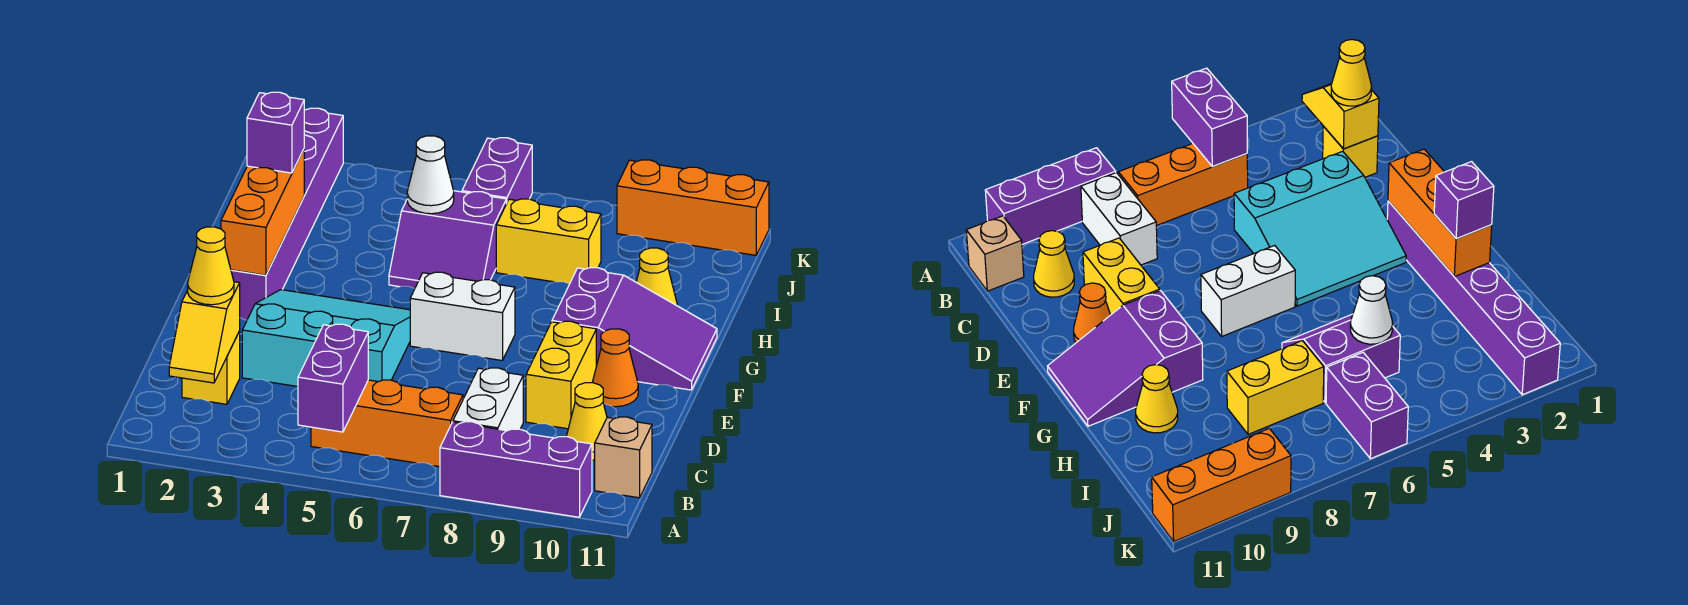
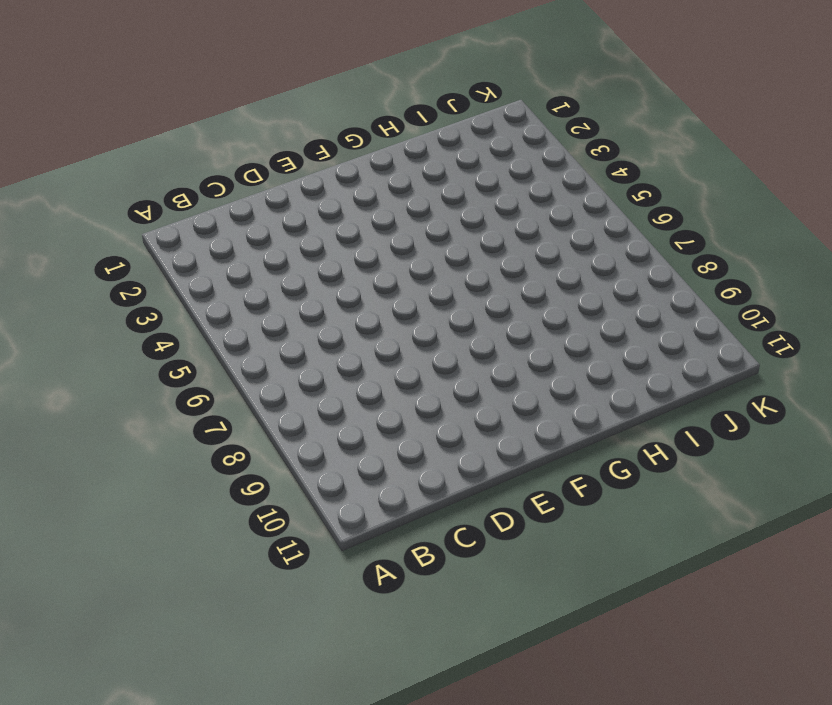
none -> purple brick A8:A10 level 1
none -> orange brick B5:B7 level 1
none -> white brick B8:C8 level 1

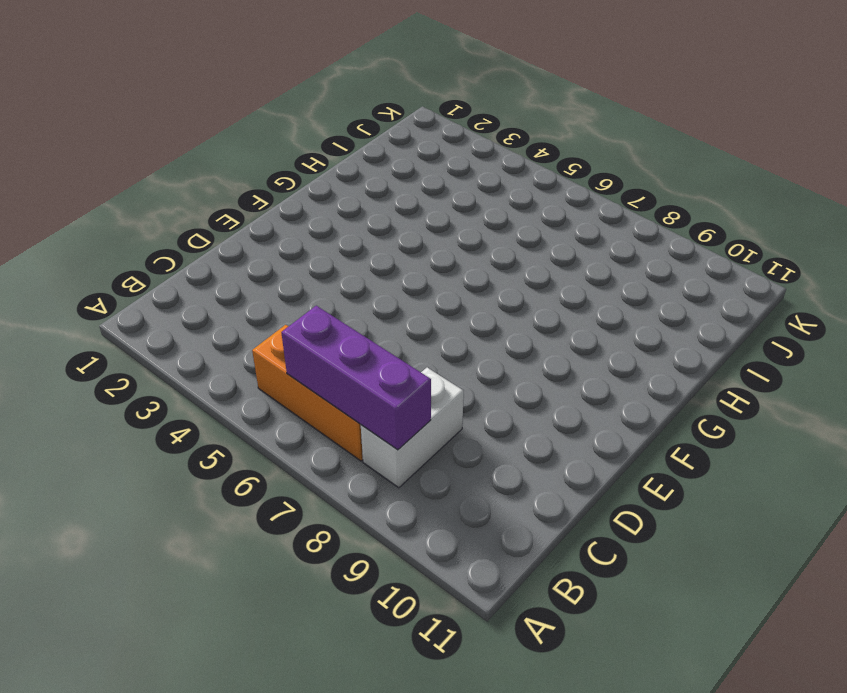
purple brick B6:B8 level 2 -> purple brick A8:A10 level 1
none -> tan brick B11 level 1
none -> yellow brick C2 level 1
none -> yellow cone C10 level 1

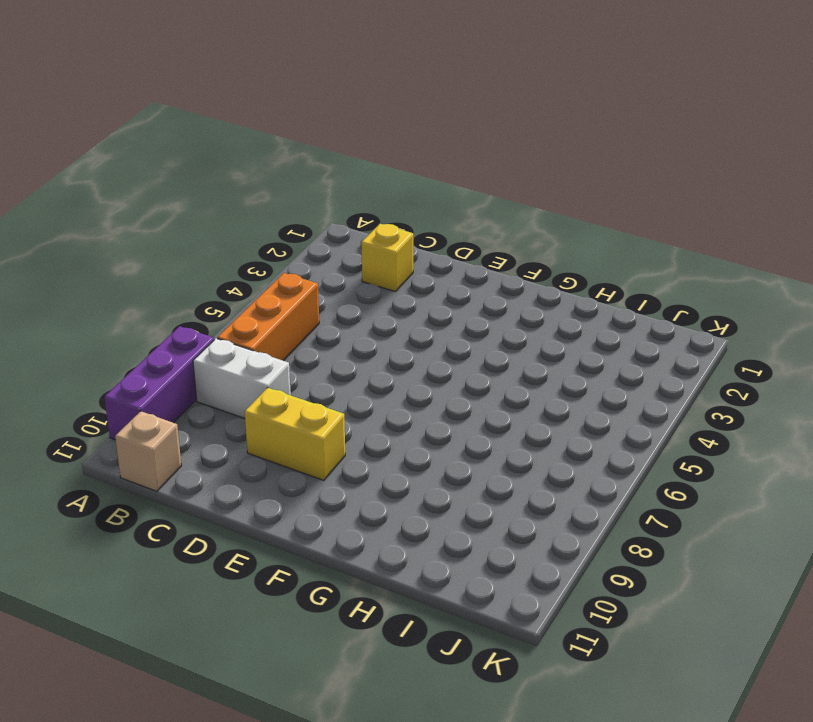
none -> yellow cone C10 level 1
none -> cyan slope D3:F5 level 1 top D
none -> orange cone E10 level 1

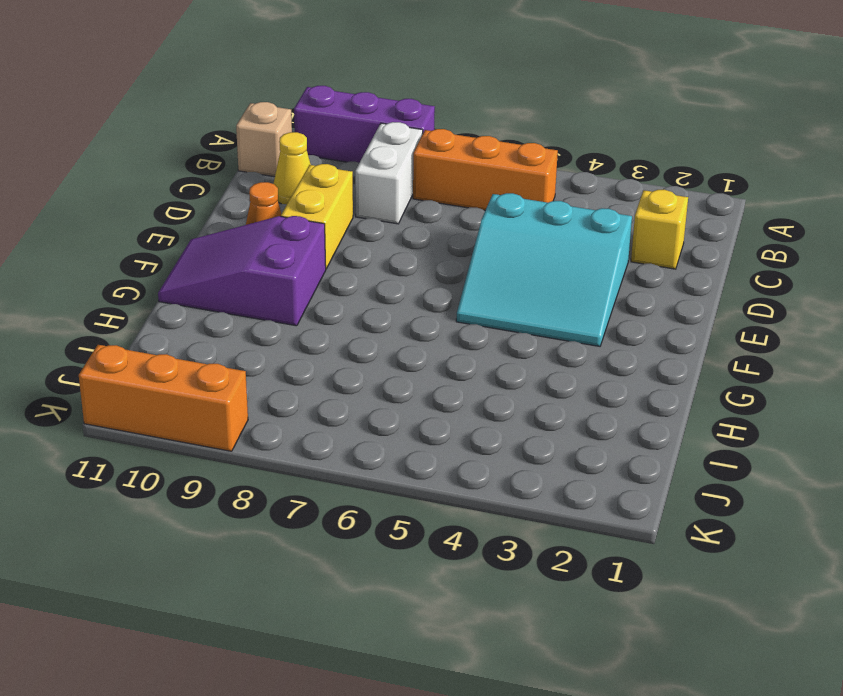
none -> purple brick F2:K2 level 1
none -> white brick F6:F7 level 1
none -> purple slope H5:I6 level 1 top I

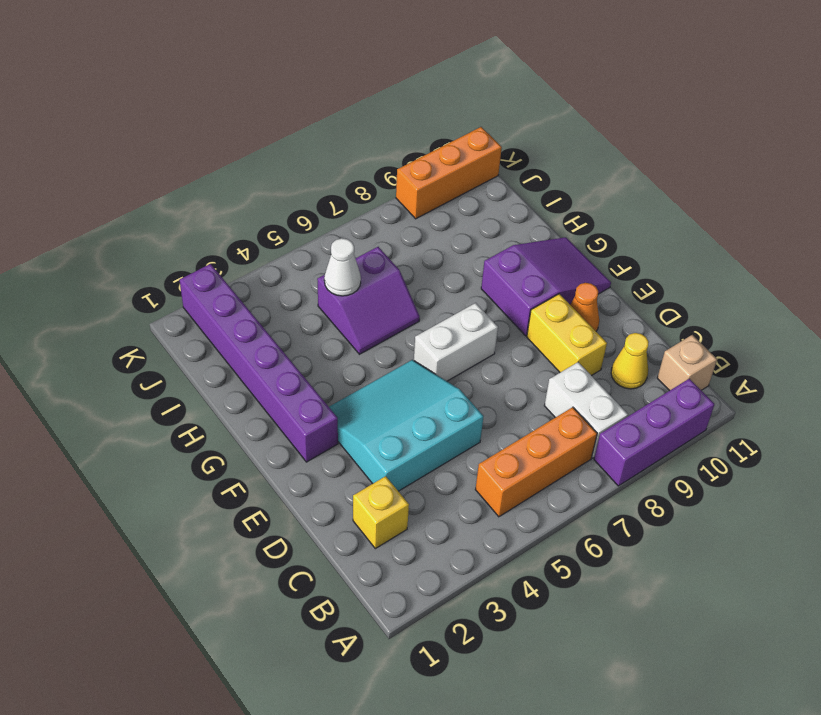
none -> yellow cone H10 level 1
none -> yellow brick I7:I8 level 1
none -> purple brick J6:K6 level 1

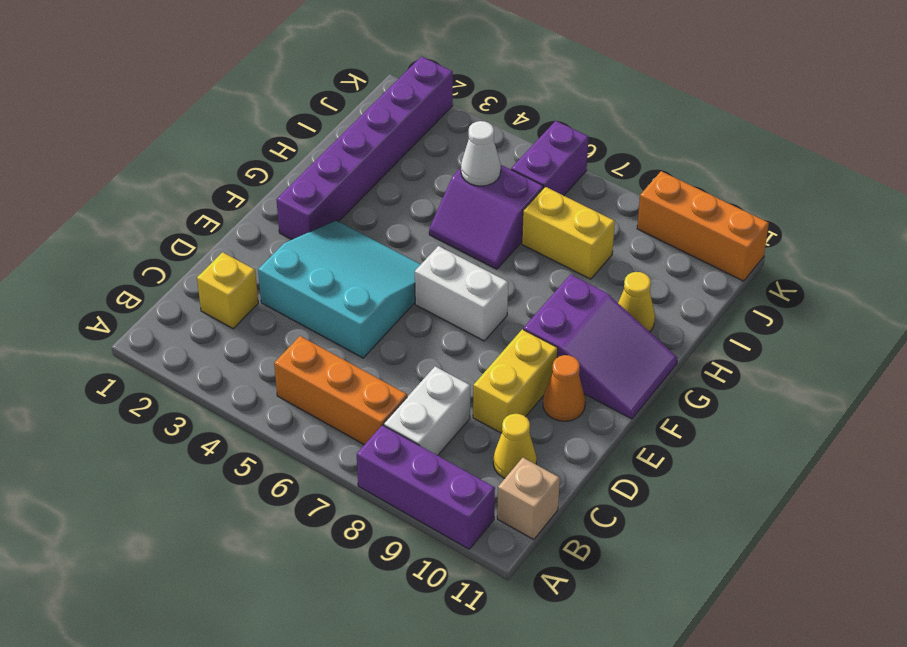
none -> purple brick A5:B5 level 2
none -> yellow slope B2:C2 level 2 top C
none -> orange brick F2:H2 level 2

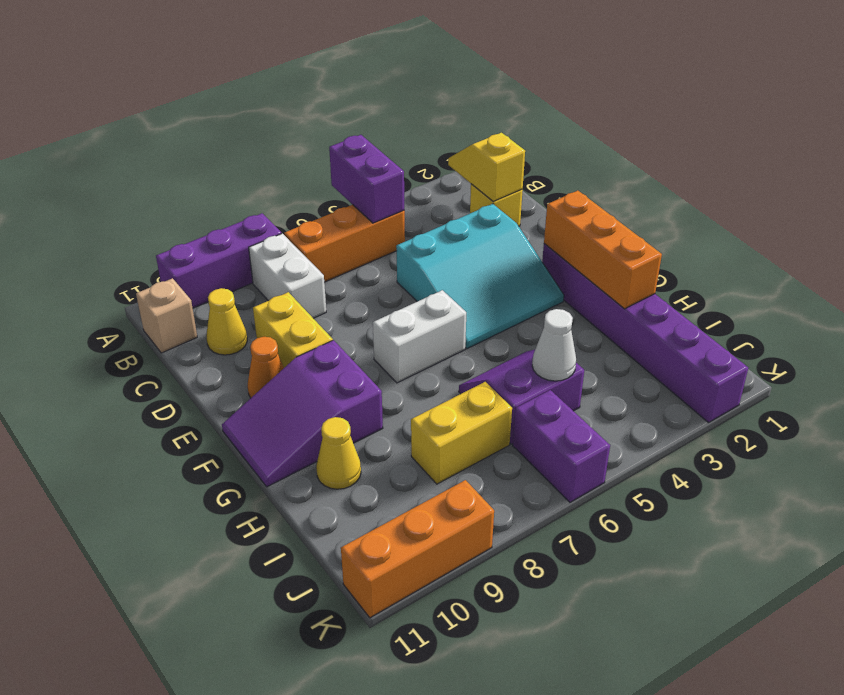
none -> yellow cone C2 level 3
none -> purple brick H2 level 3

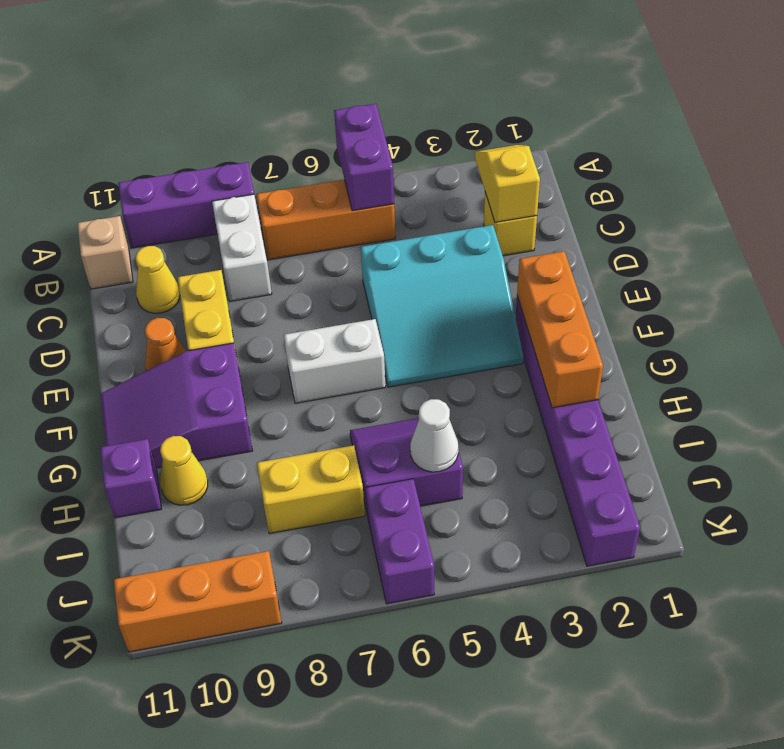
purple brick H11 level 1 -> purple brick H2 level 3
none -> yellow cone C2 level 3

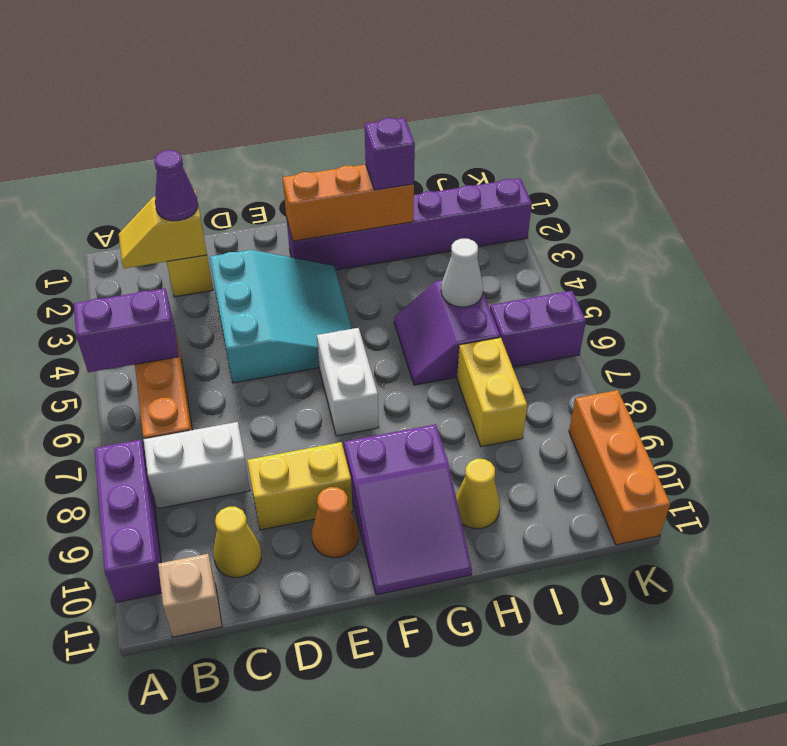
purple cone C2 level 3 -> yellow cone C2 level 3

